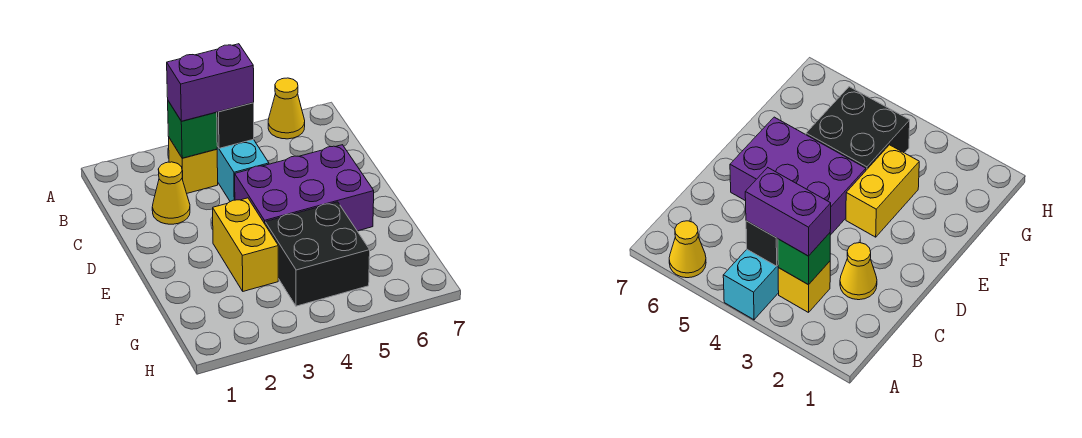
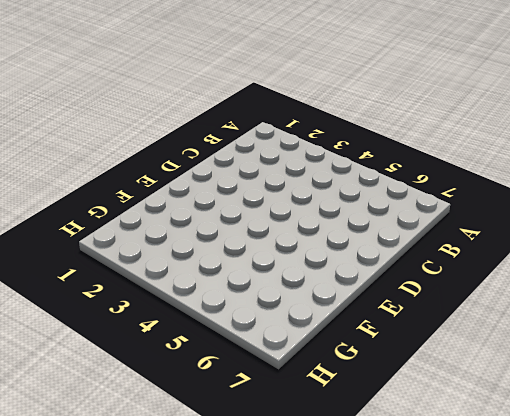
none -> cyan brick A4:C4 level 1
none -> yellow cone A6 level 1

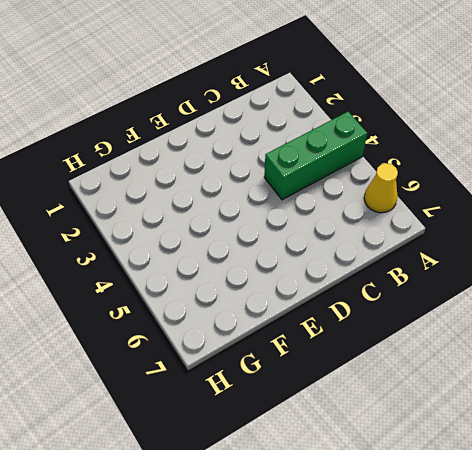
green brick A4:C4 level 1 -> cyan brick A4:C4 level 1
none -> yellow brick B3 level 1
none -> yellow cone C2 level 1

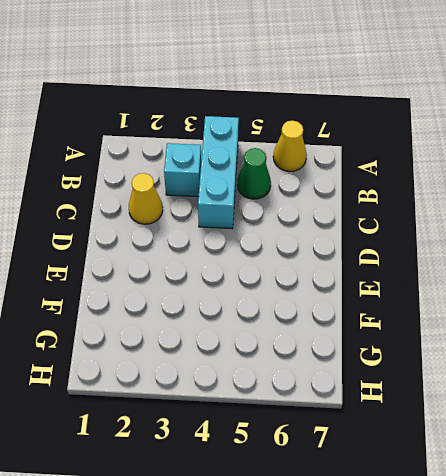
cyan brick B3 level 1 -> yellow brick B3 level 1
green cone B5 level 1 -> none
none -> purple brick D4:E6 level 1
none -> yellow brick E3:F3 level 1

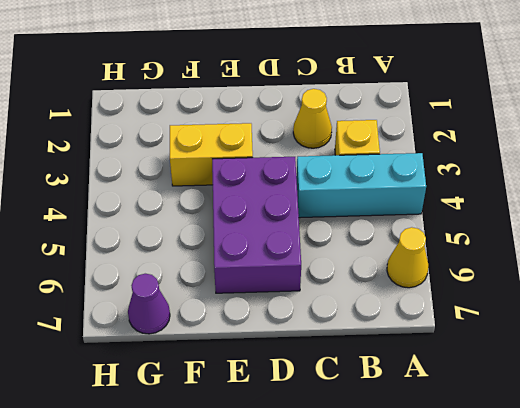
purple cone G7 level 1 -> none
none -> black brick F4:G5 level 1
none -> green brick B3 level 2

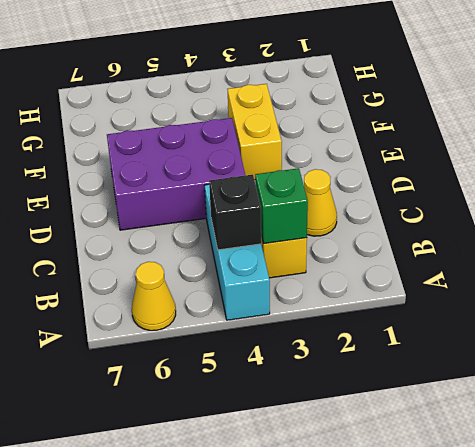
none -> black brick F4:G5 level 1
none -> purple brick B3:B4 level 3

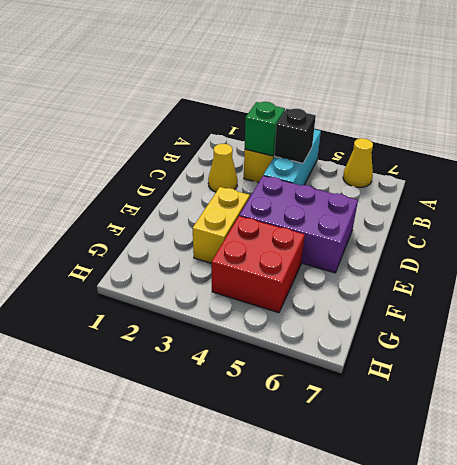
red brick F4:G5 level 1 -> black brick F4:G5 level 1
none -> purple brick B3:B4 level 3

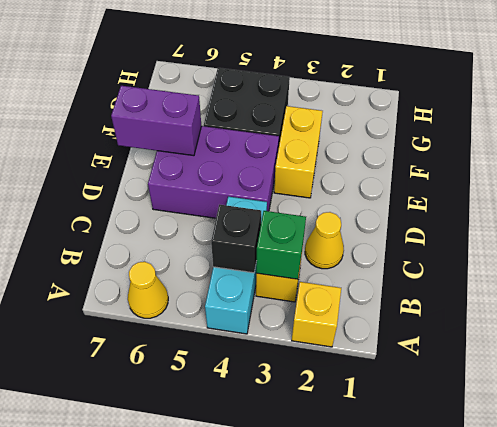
yellow brick A2 level 1 -> none
purple brick E6:E7 level 2 -> purple brick B3:B4 level 3

